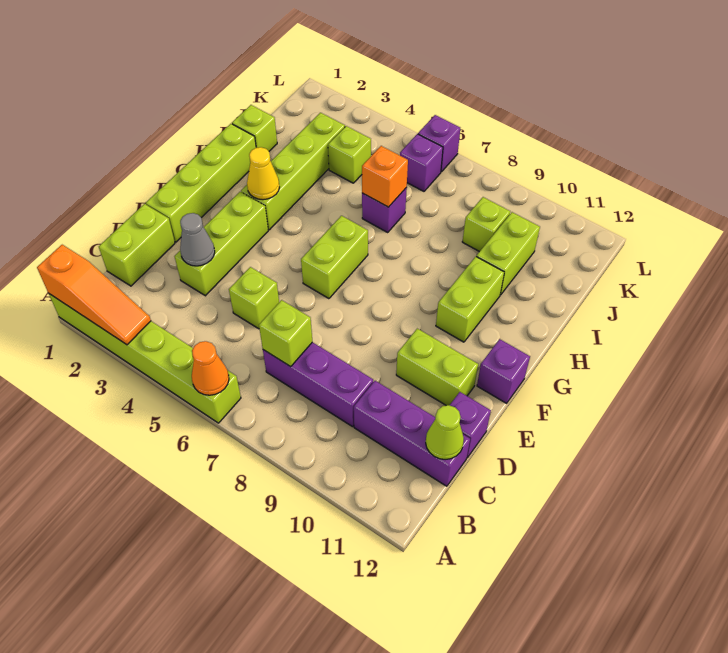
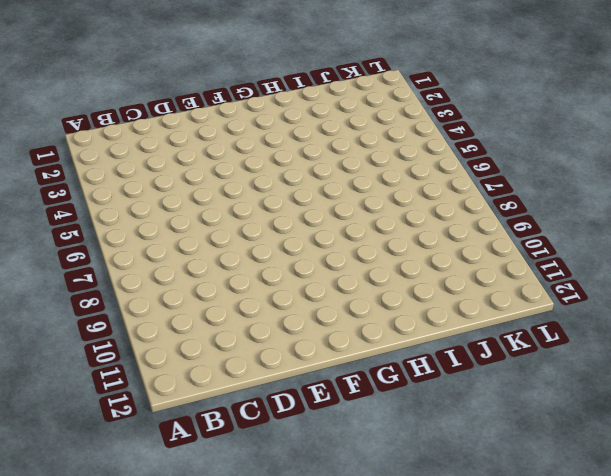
none -> lime brick A1:A6 level 1
none -> lime brick C1:D1 level 1
none -> purple brick C7:C9 level 1

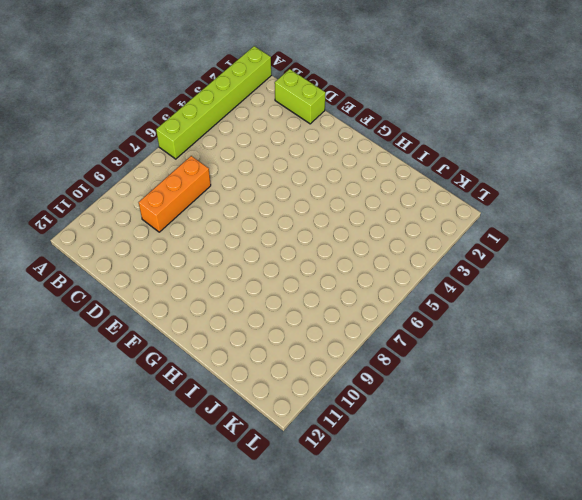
orange brick C7:C9 level 1 -> purple brick C7:C9 level 1
none -> purple brick C10:C12 level 1
none -> lime brick D3:F3 level 1
none -> lime brick D5 level 1

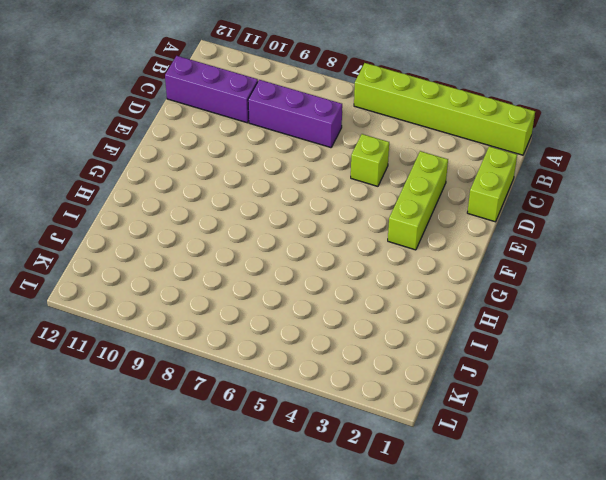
none -> purple brick D12 level 1
none -> lime brick E1:H1 level 1
none -> lime brick E10:E11 level 1

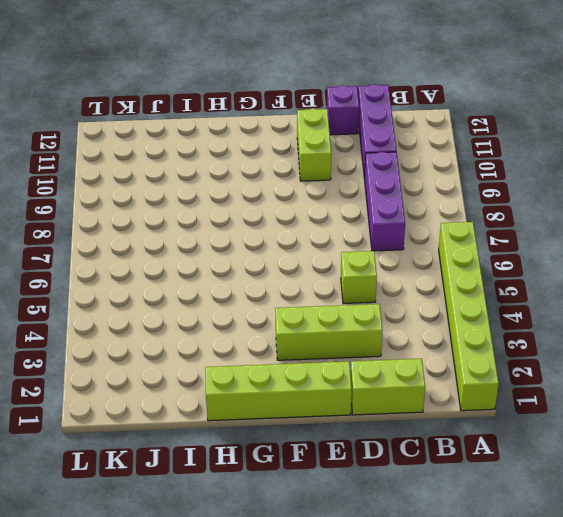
none -> lime brick F6:G6 level 1
none -> purple brick F12 level 1
none -> lime brick G3:J3 level 1

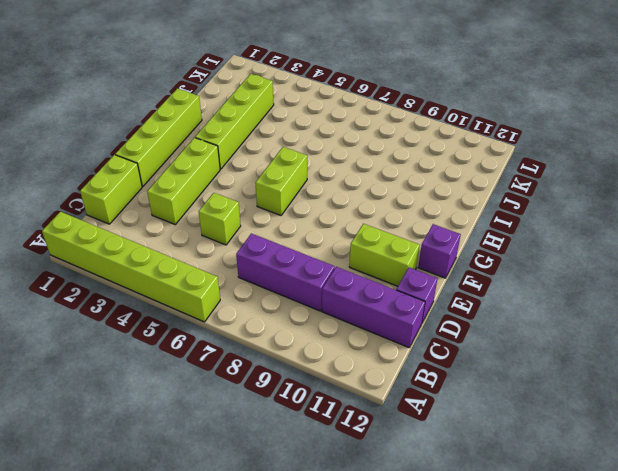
none -> lime brick G10:H10 level 1
none -> lime brick I1 level 1
none -> purple brick I6 level 1

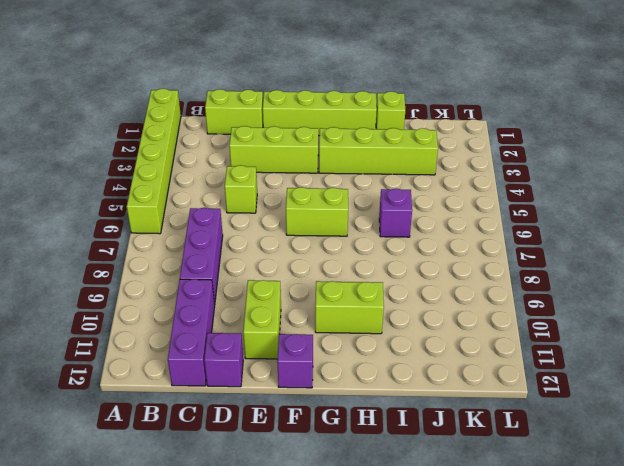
none -> lime brick I10:J10 level 1
none -> lime brick J4 level 1
none -> lime brick J9 level 1

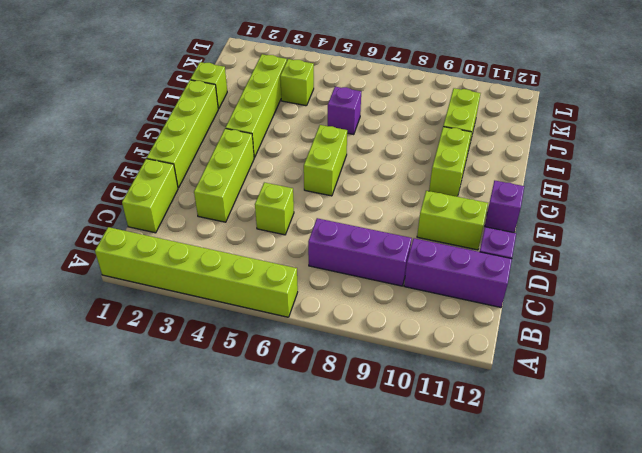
none -> lime brick J9 level 1
none -> purple brick K6 level 1
none -> purple brick L6 level 1

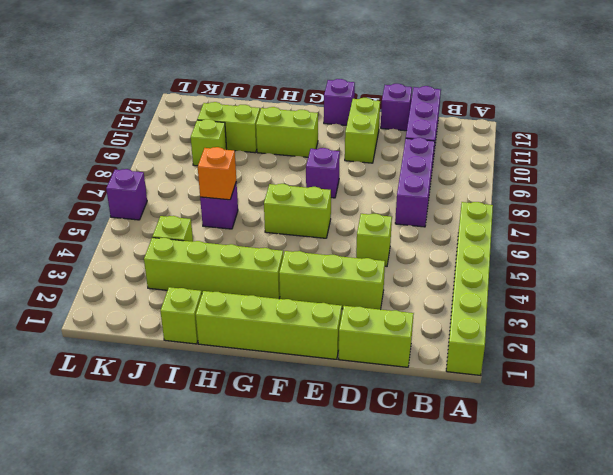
purple brick F8 level 1 -> purple brick K6 level 1
none -> orange slope A1:A3 level 2 top 1
none -> orange cone A6 level 2
none -> lime brick C7 level 2

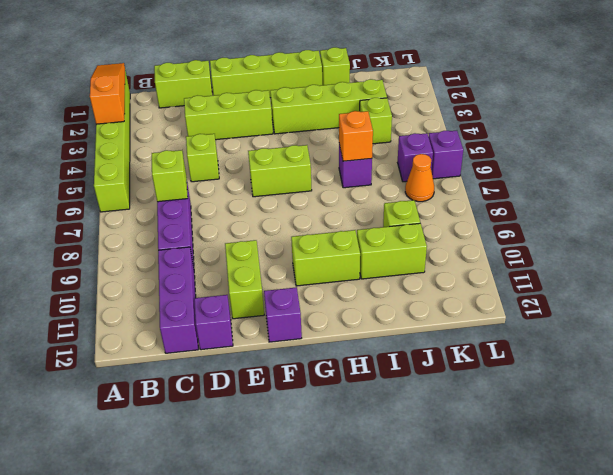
orange slope A1:A3 level 2 top 3 -> orange slope A1:A3 level 2 top 1
orange cone K7 level 1 -> orange cone A6 level 2
none -> lime cone C12 level 2
none -> grey cone D3 level 2
none -> yellow cone G3 level 2

